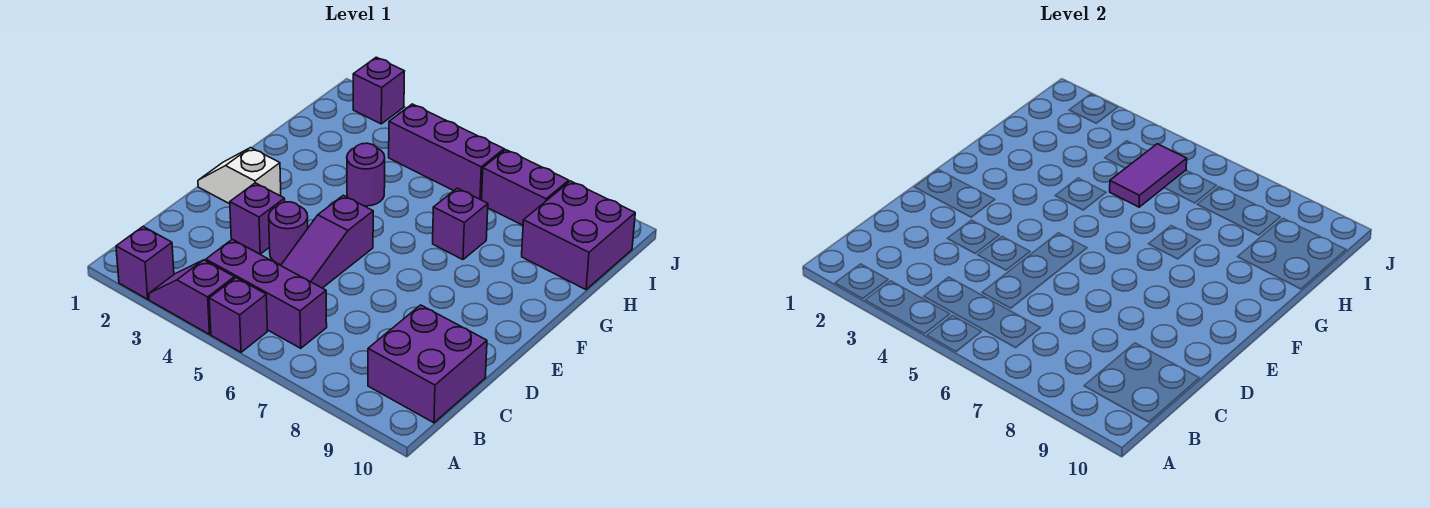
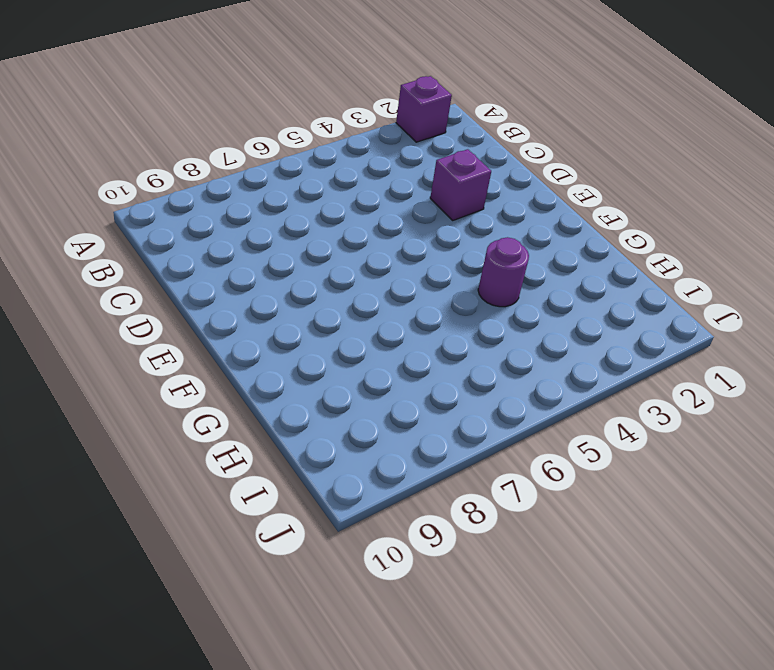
none -> purple slope A3:A4 level 1 top 4
none -> purple brick A5 level 1
none -> purple brick B4:B6 level 1

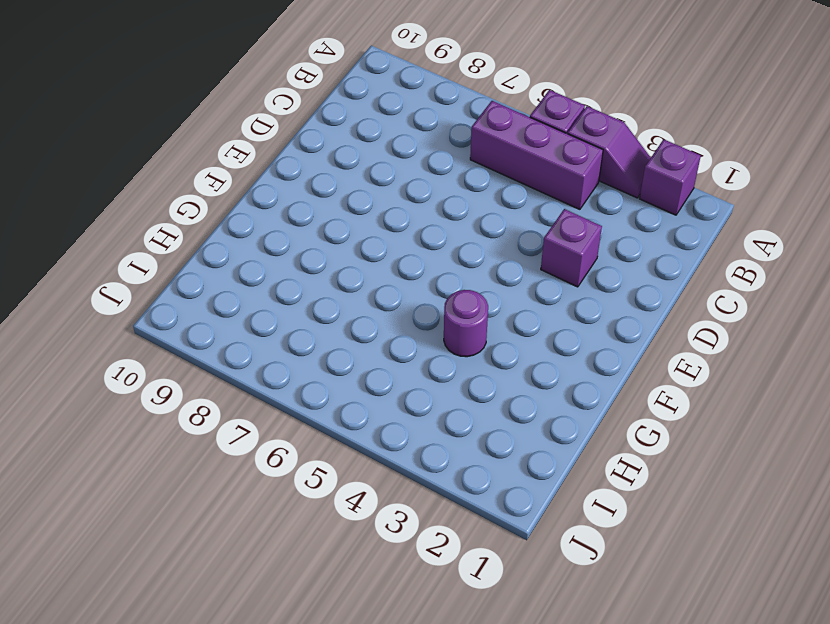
none -> purple brick B9:C10 level 1
none -> purple slope C5:E5 level 1 top E
none -> purple round brick D4 level 1

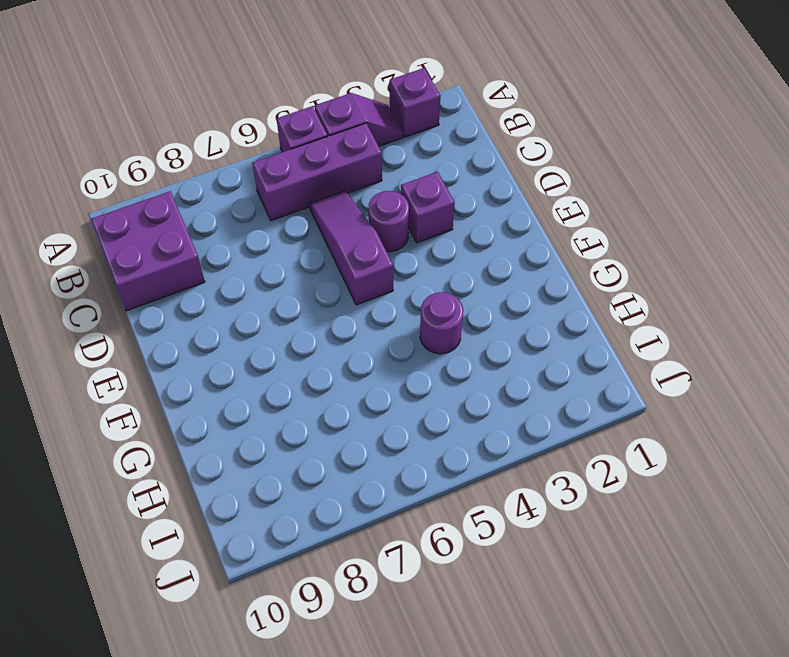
none -> white slope E1:E2 level 1 top 2
none -> purple brick G7 level 1
none -> purple brick H9:I10 level 1

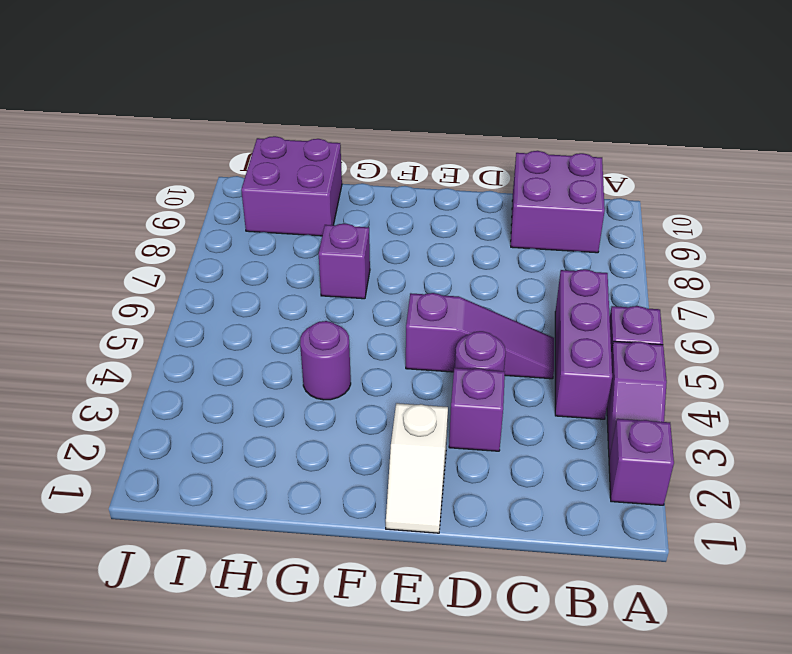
none -> purple brick I4:I6 level 1
none -> purple brick I7:I8 level 1
none -> purple brick J2 level 1

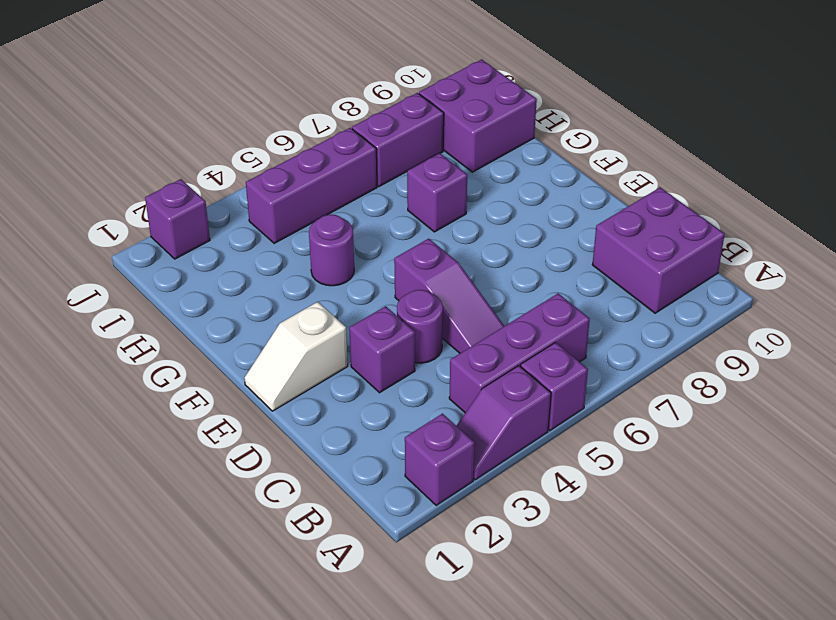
none -> purple tile H5:I5 level 2

